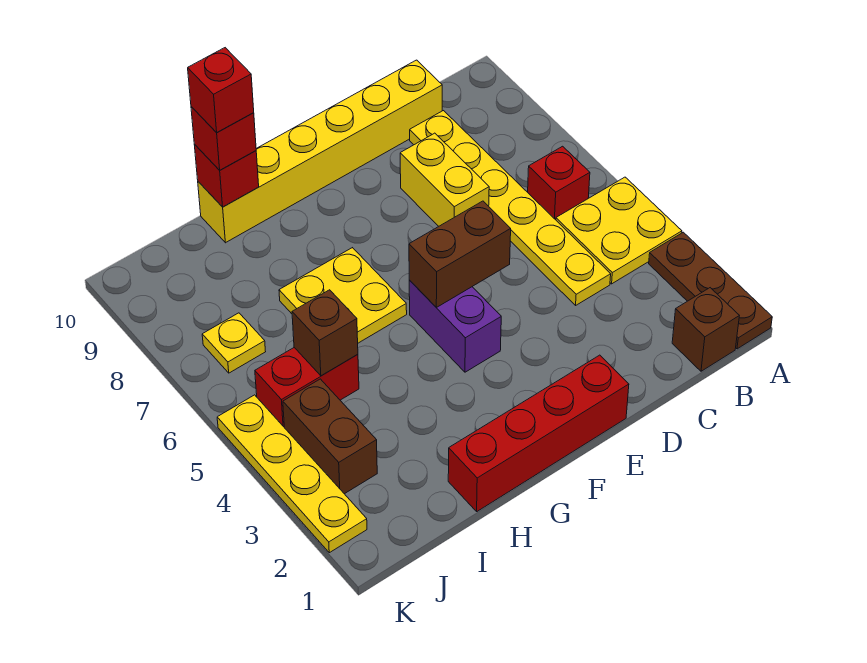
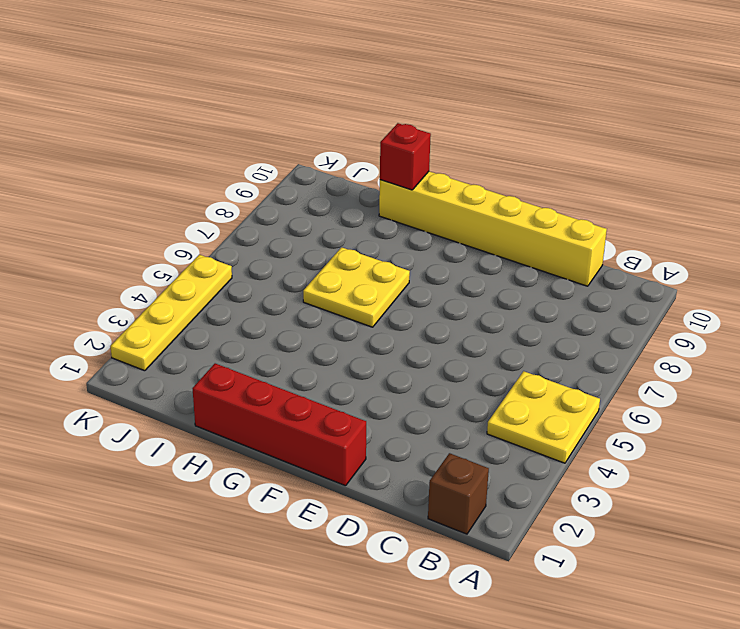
none -> brown plate A1:A3 level 1
none -> red brick B6 level 1
none -> yellow plate C4:C9 level 1

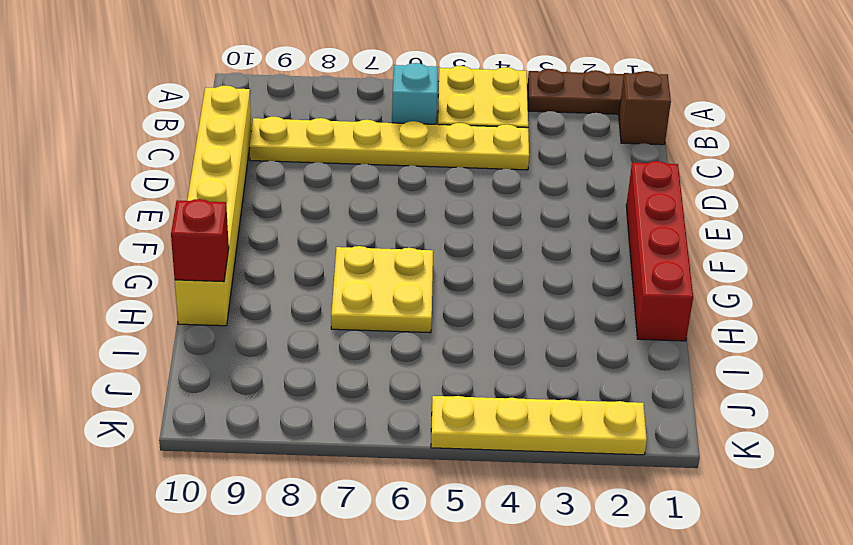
cyan brick B6 level 1 -> red brick B6 level 1
none -> yellow brick D7:D8 level 1
none -> purple brick F4:F5 level 1
none -> red brick I5:J5 level 1

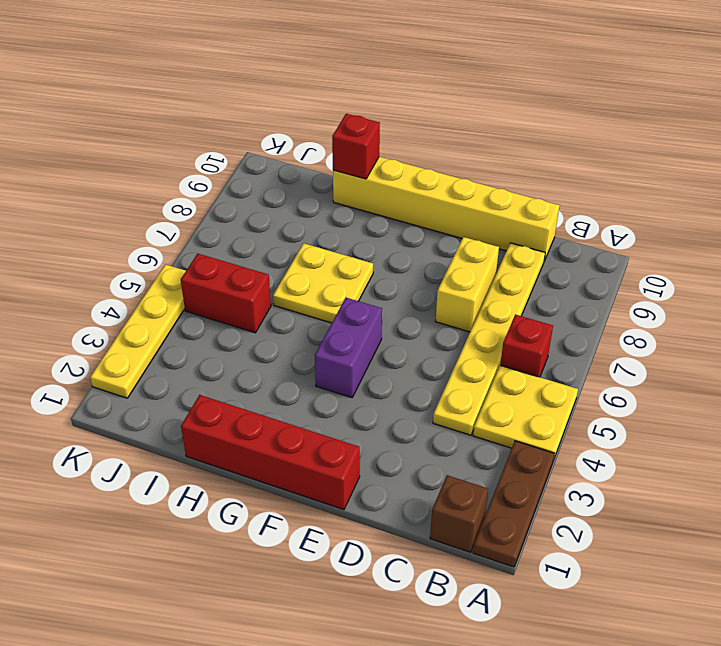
none -> brown brick J3:J4 level 1
none -> yellow plate J7 level 1
none -> brown brick E5:F5 level 2

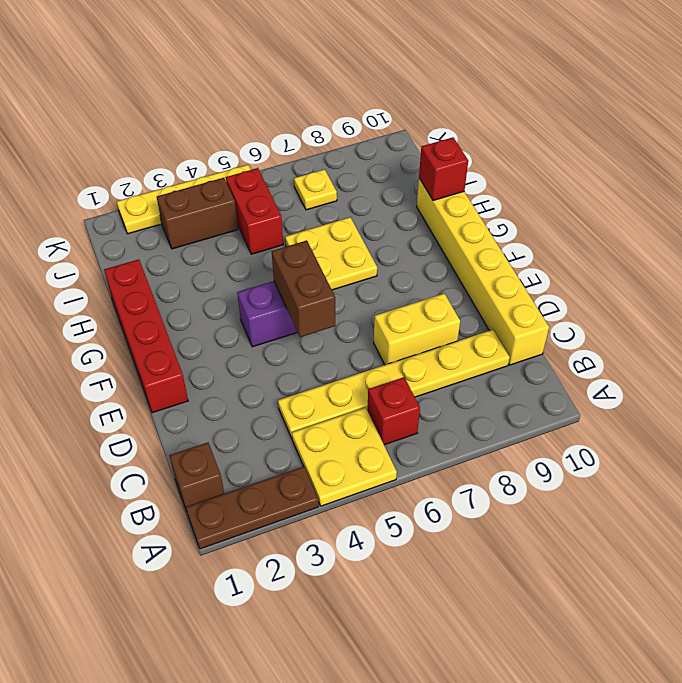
none -> brown brick I5 level 2
none -> red brick H10 level 3
none -> red brick H10 level 4

